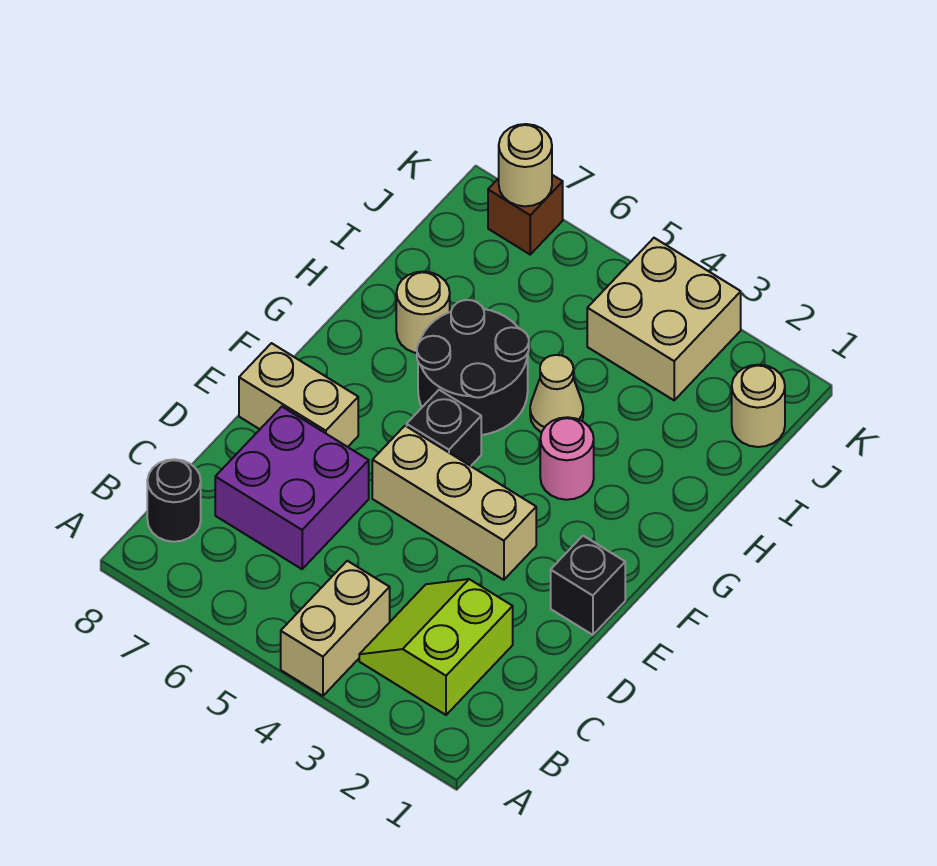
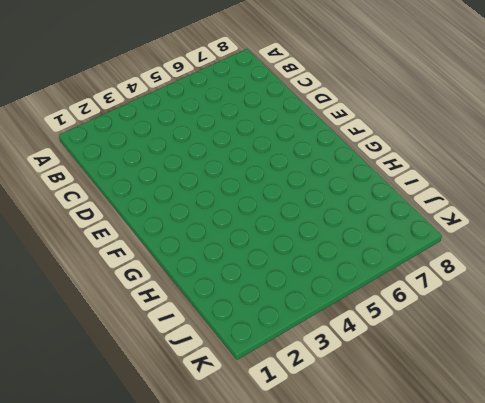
none -> tan brick A4:B4 level 1
none -> lime slope B2:C3 level 1 top 2
none -> black round brick B8 level 1

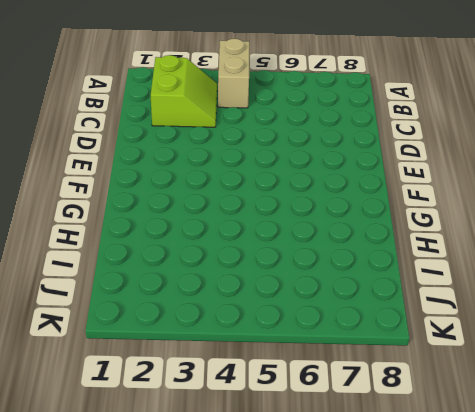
none -> black round brick B8 level 1
none -> purple brick C6:D7 level 1
none -> black brick E1 level 1

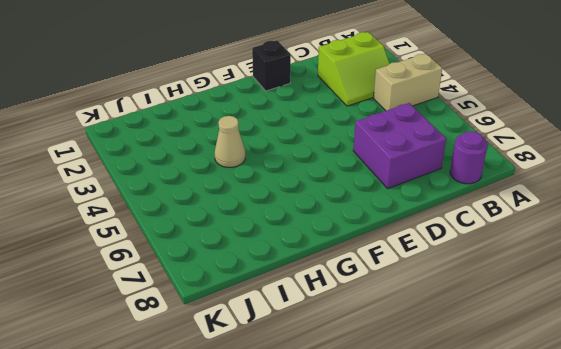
purple round brick B8 level 1 -> black round brick B8 level 1
none -> tan brick E3:E5 level 1
none -> tan brick E7:E8 level 1
none -> black brick F5 level 1

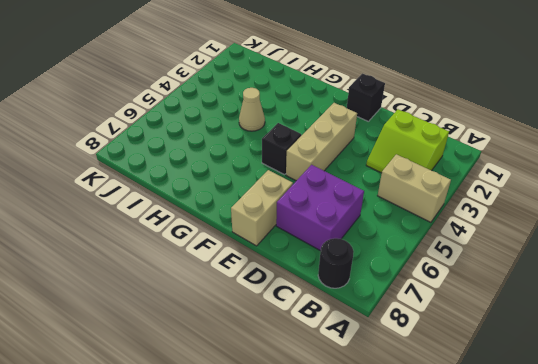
none -> pink round brick G3 level 1
none -> black round brick G5:H6 level 1
none -> tan round brick H7 level 1

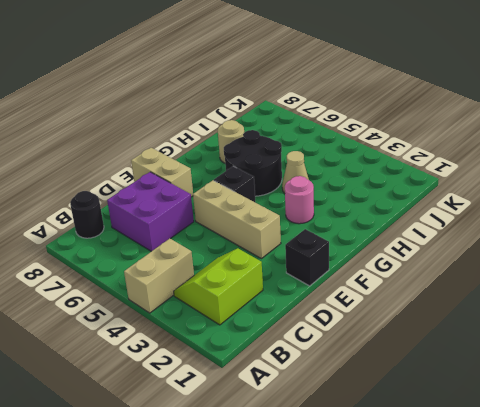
none -> tan round brick J1 level 1
none -> tan brick J3:K4 level 1
none -> brown brick K7 level 1

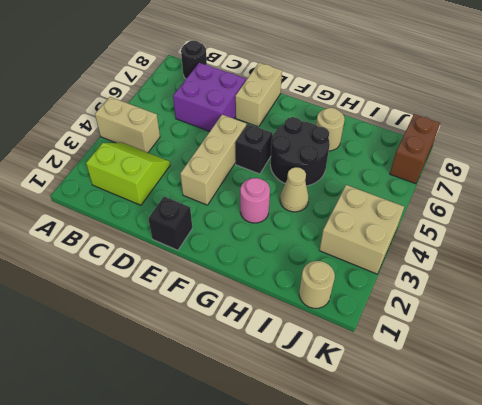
brown brick K7:K8 level 1 -> brown brick K7 level 1
none -> tan round brick K7 level 2

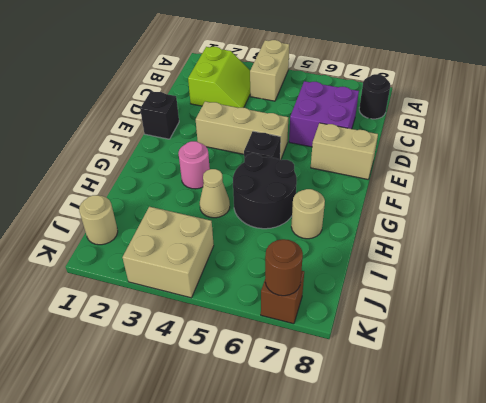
brown round brick K7 level 2 -> tan round brick K7 level 2

